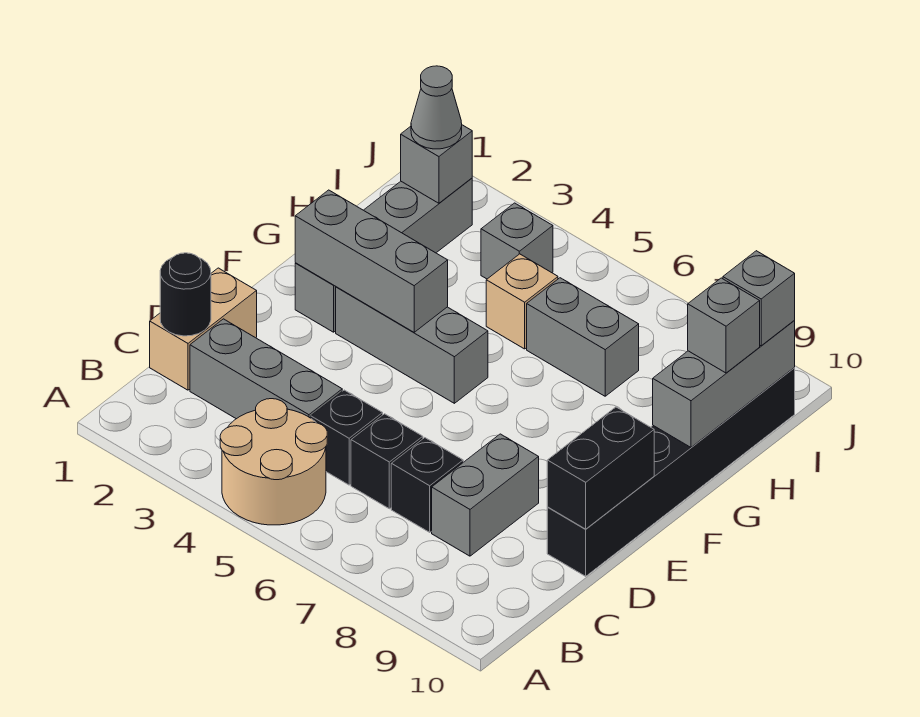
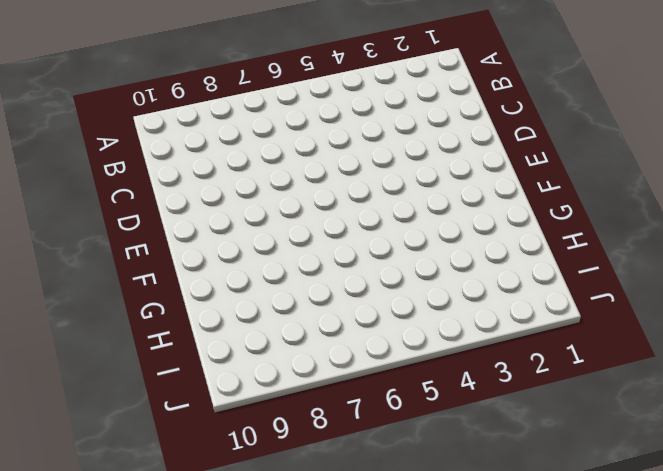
none -> tan round brick A4:B5 level 1
none -> tan brick C1:D1 level 1
none -> grey brick C2:C4 level 1

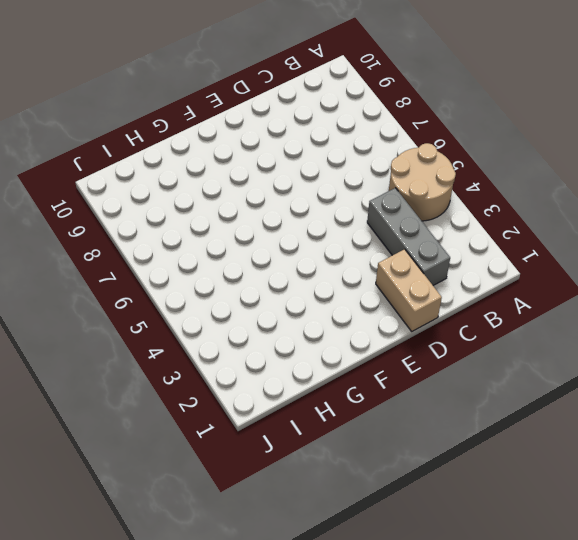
tan brick D1:D2 level 1 -> tan brick C1:D1 level 1
none -> black brick C5 level 1
none -> black brick C6 level 1
none -> black brick C7 level 1

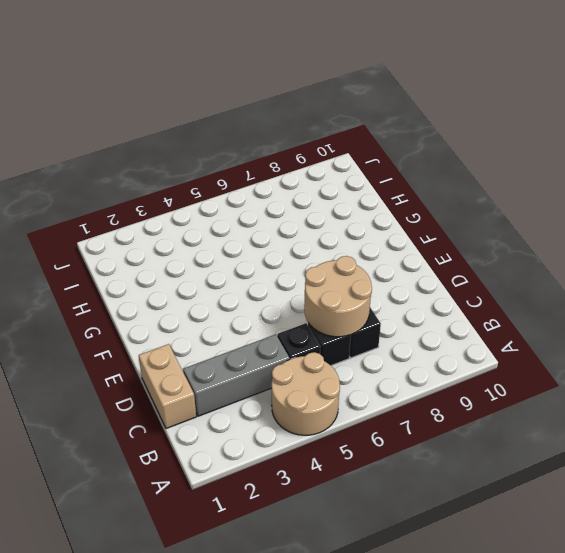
tan round brick C6:D7 level 2 -> none
none -> grey brick C8:D8 level 1
none -> black brick D10:I10 level 1
none -> grey brick F2:I2 level 1

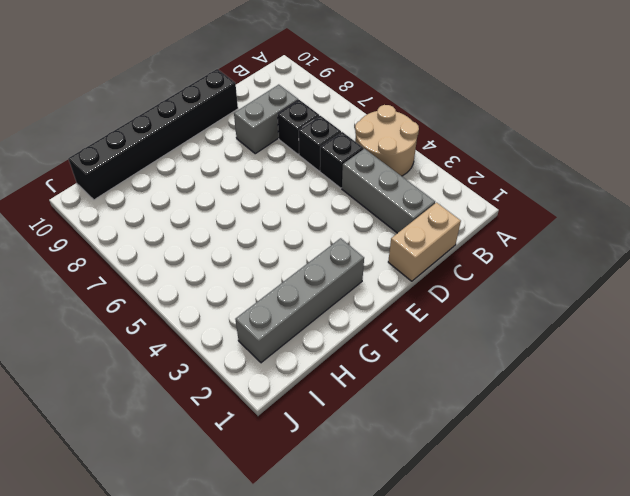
none -> grey brick F3:F5 level 1
none -> tan brick H5 level 1
none -> grey brick H6:H7 level 1

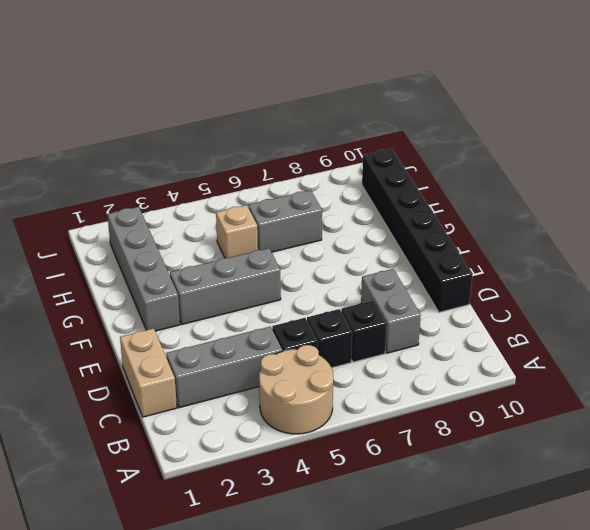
none -> grey brick I4 level 1
none -> black round brick C1 level 2
none -> black brick D10:E10 level 2

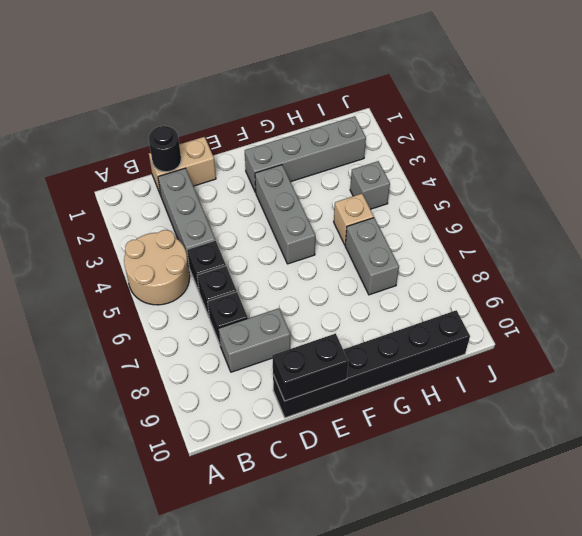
none -> grey brick F2:F4 level 2
none -> grey brick G10:I10 level 2
none -> grey brick I2 level 2

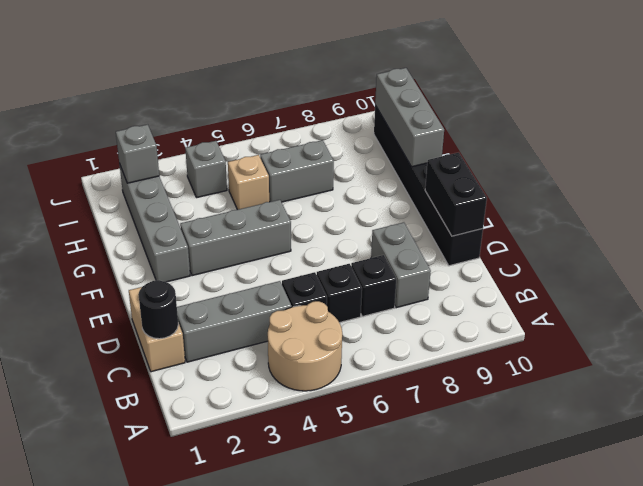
none -> grey brick F2:F4 level 2
none -> grey brick H10 level 3
none -> grey cone I2 level 3

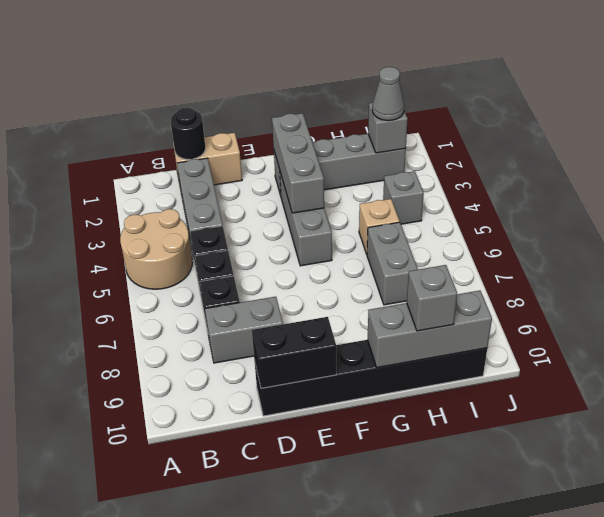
none -> grey brick I10 level 3

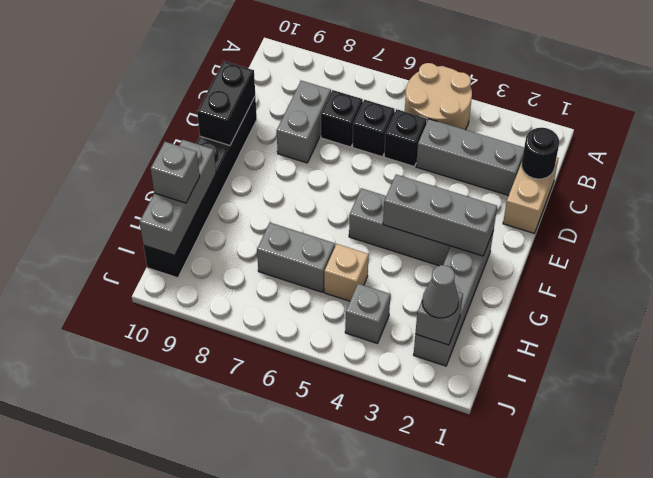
none -> grey brick I10 level 3

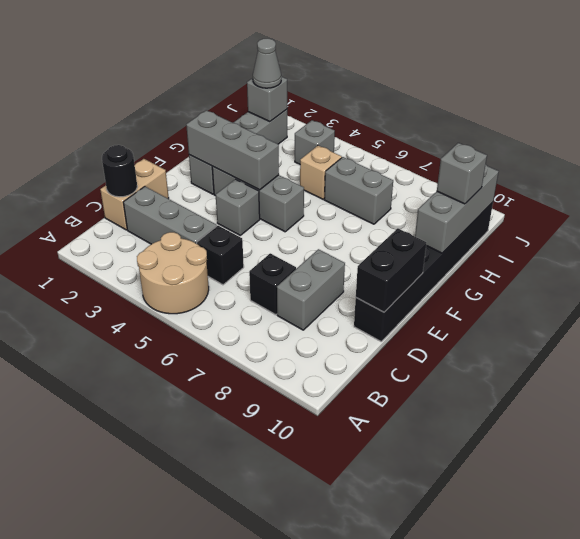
grey brick E4 level 1 -> grey brick I10 level 3
none -> black brick C6 level 1

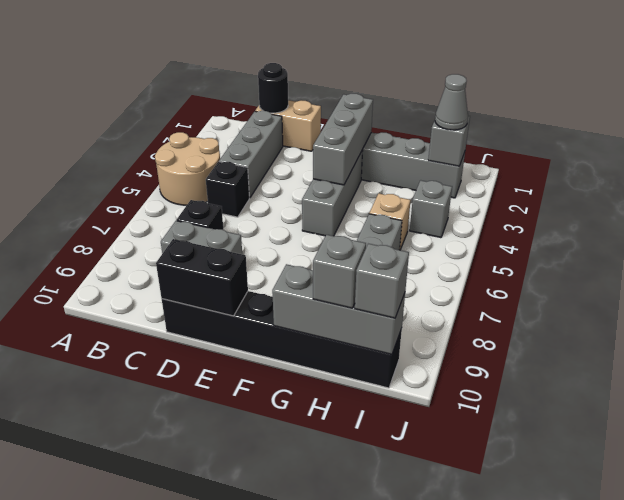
none -> black brick C6 level 1

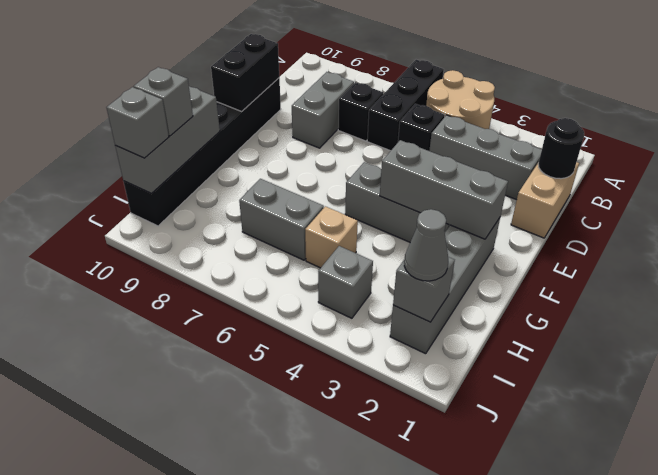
black brick A6:C6 level 1 -> black brick C6 level 1

